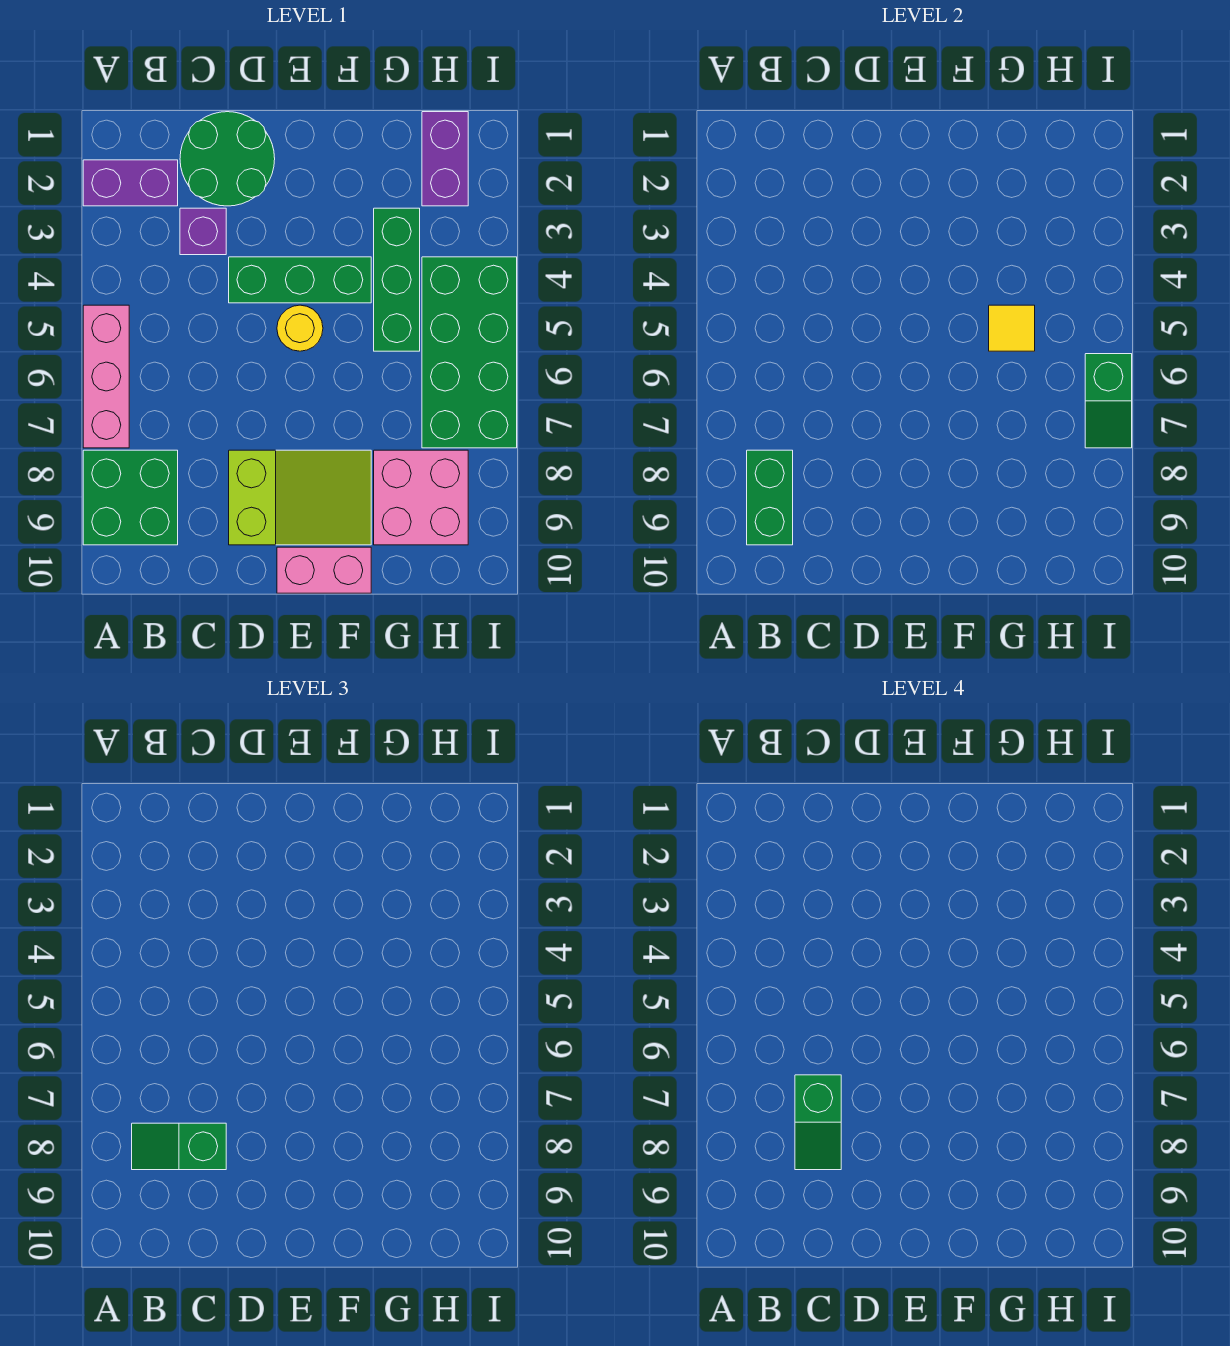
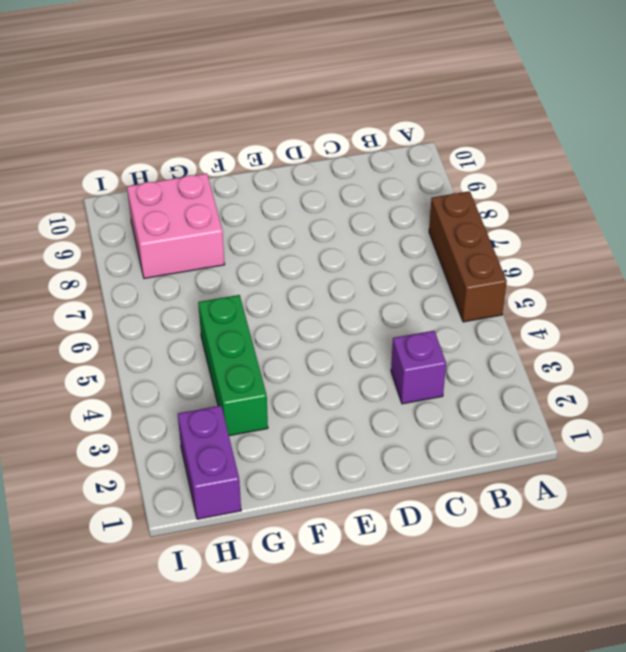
brown brick A5:A7 level 1 -> pink brick A5:A7 level 1
none -> purple brick A2:B2 level 1
none -> green brick A8:B9 level 1
none -> green round brick C1:D2 level 1

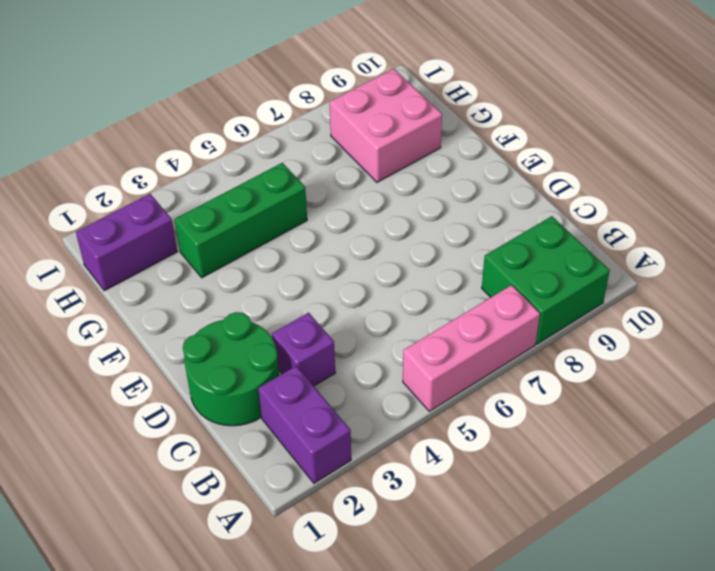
none -> green brick D4:F4 level 1
none -> lime slope D8:F9 level 1 top D
none -> yellow round brick E5 level 1

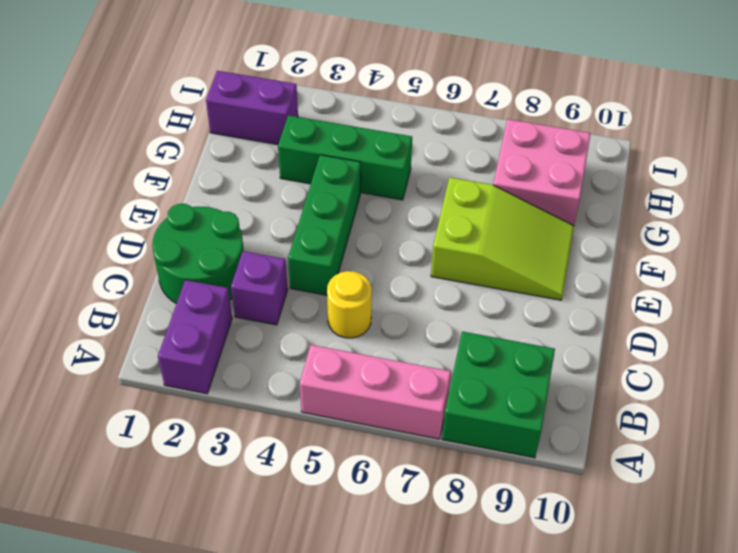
yellow round brick C5 level 1 -> yellow round brick E5 level 1
lime slope E7:F9 level 1 top 7 -> lime slope D8:F9 level 1 top D
none -> pink brick E10:F10 level 1
none -> green brick H4:I7 level 1
none -> green brick B8:B9 level 2

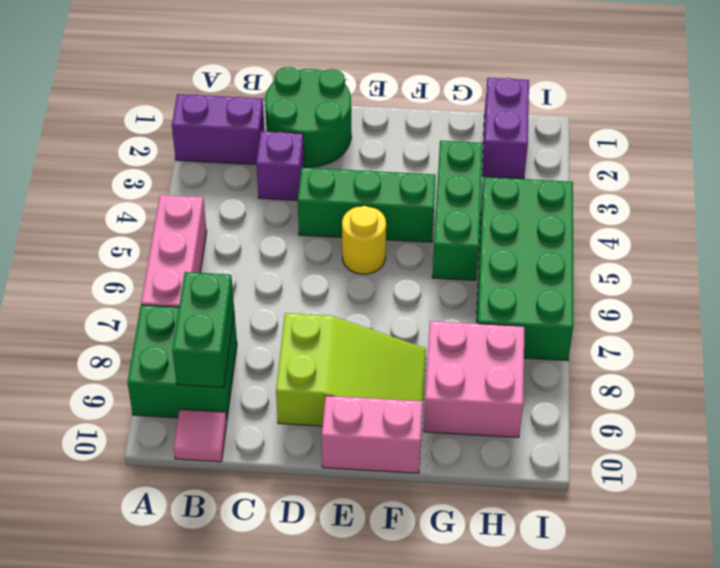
pink tile B10 level 1 -> none
none -> yellow tile G5 level 2
none -> green slope I6:I7 level 2 top 6
none -> green slope B8:C8 level 3 top C

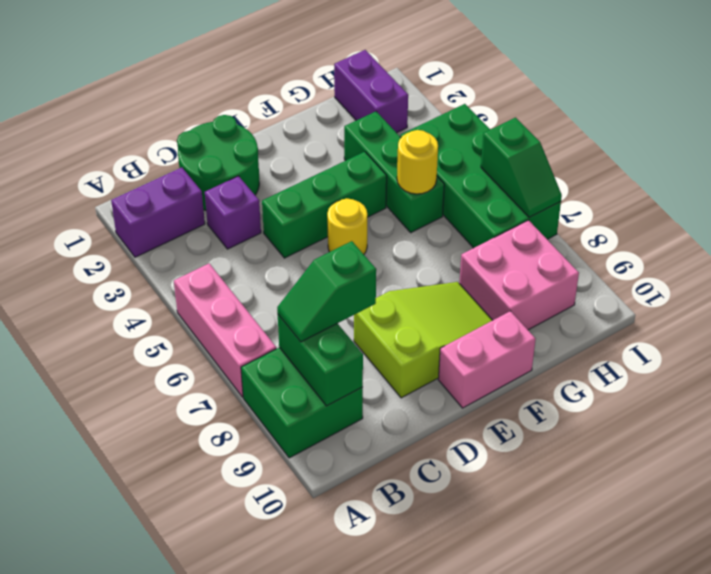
yellow round brick G5 level 2 -> yellow tile G5 level 2
none -> green slope C7:C8 level 4 top 7

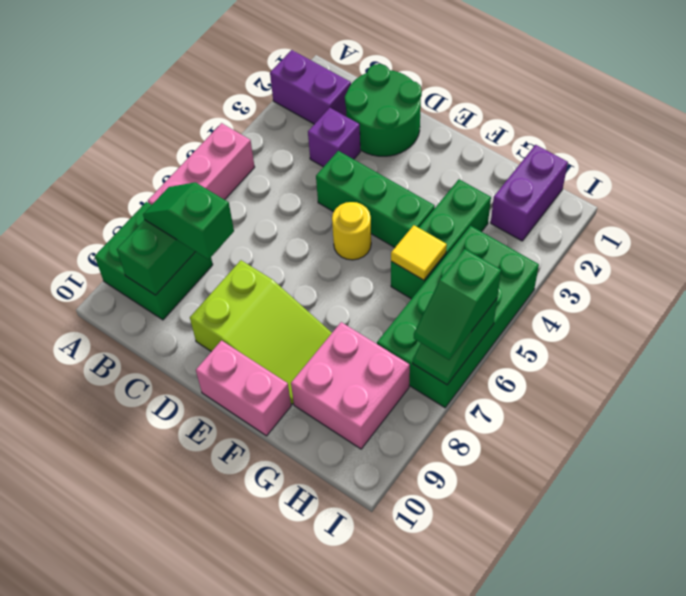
green slope I6:I7 level 3 top 6 -> green slope C7:C8 level 4 top 7

